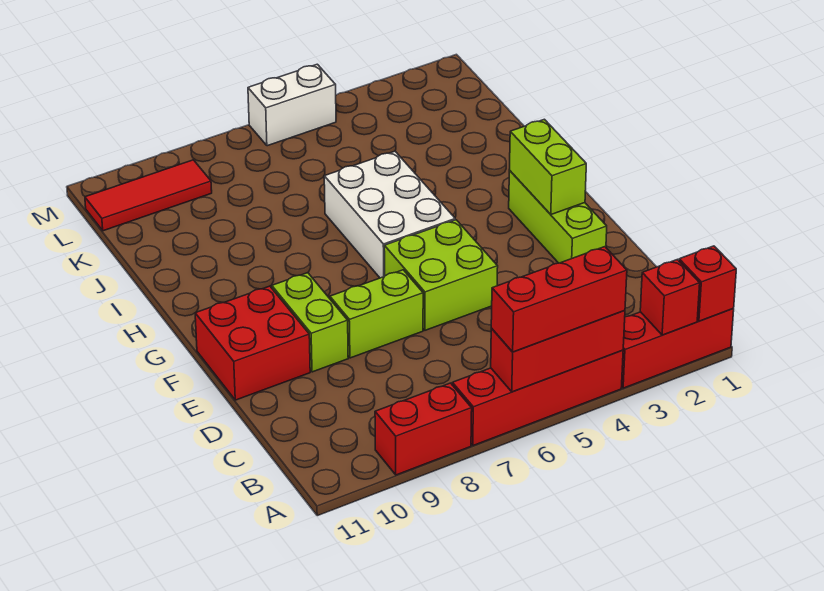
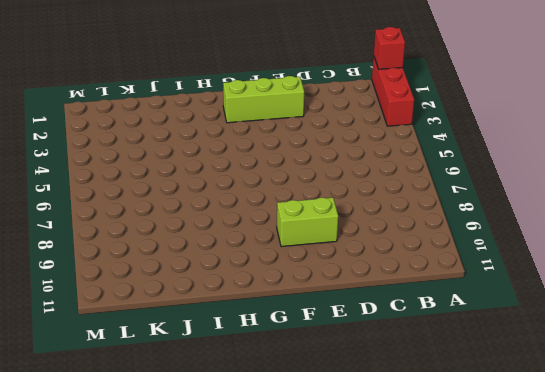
none -> red brick A4:A7 level 1
none -> red brick A8:A9 level 1
none -> lime brick E5:F6 level 1

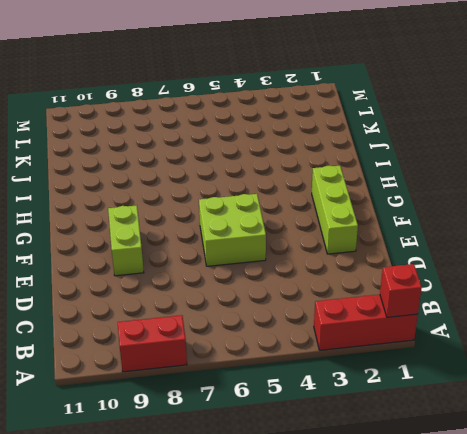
none -> red brick A4:A7 level 1
none -> lime brick E7:E8 level 1
none -> red brick E10:F11 level 1

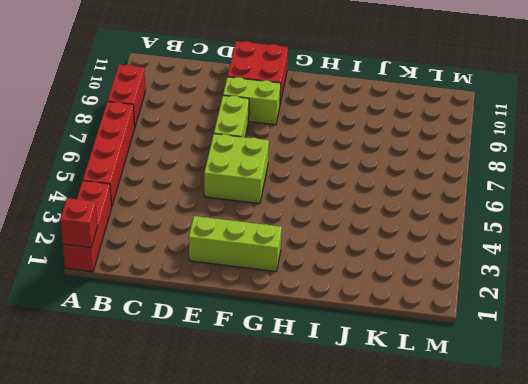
none -> white brick G5:I6 level 1
none -> red tile L9:L11 level 1
none -> white brick M5:M6 level 1

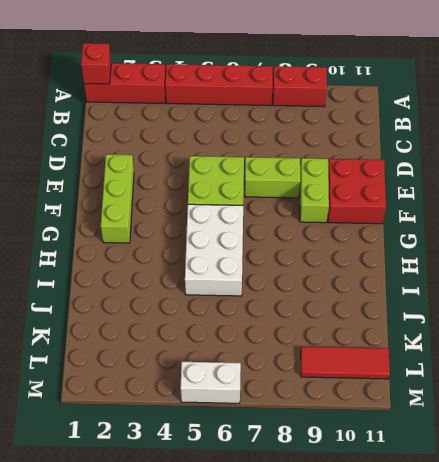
none -> red brick A2 level 2
none -> red brick A4:A6 level 2
none -> lime brick F2:G2 level 2

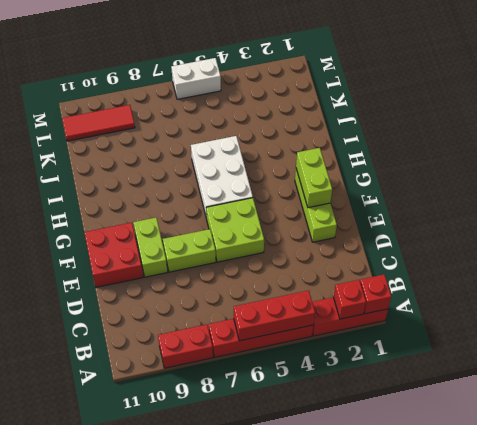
none -> red brick A4:A6 level 3

